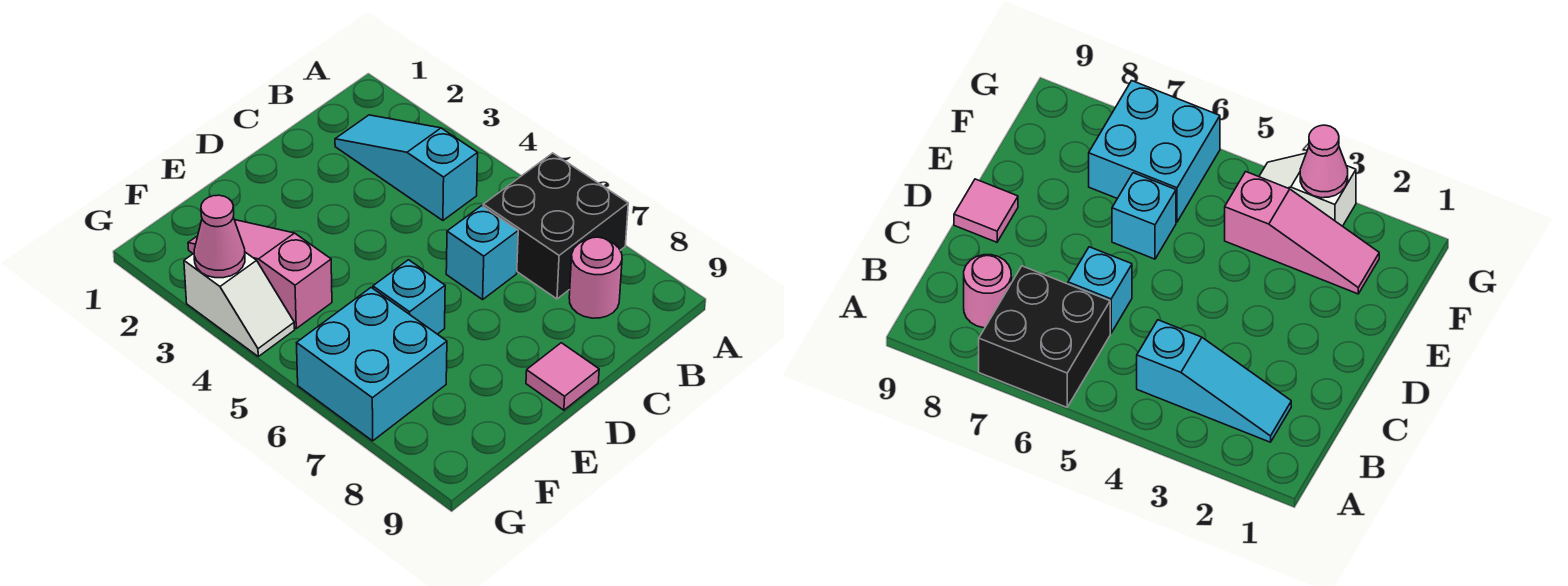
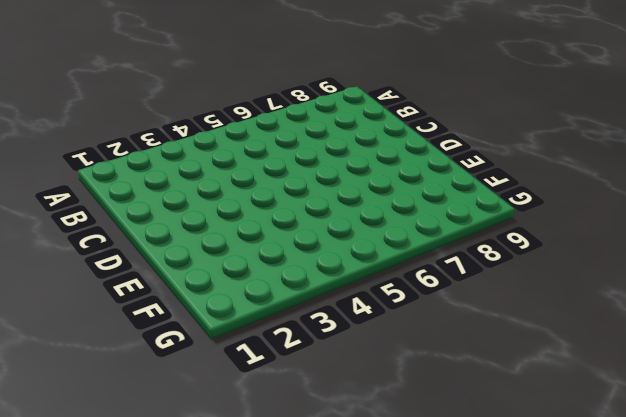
none -> black brick A6:B7 level 1
none -> cyan slope B2:B4 level 1 top 4

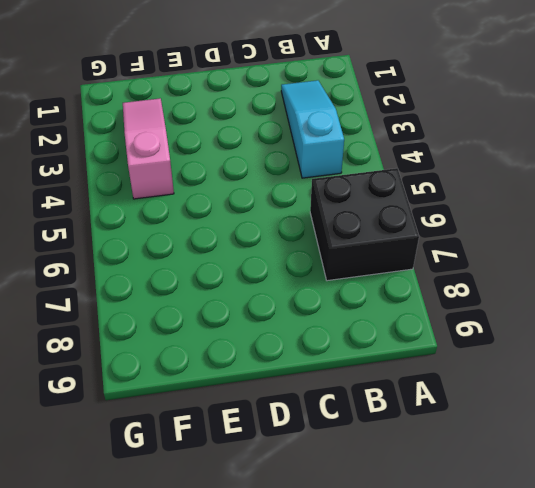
none -> pink round brick B8 level 1
none -> cyan brick C6 level 1

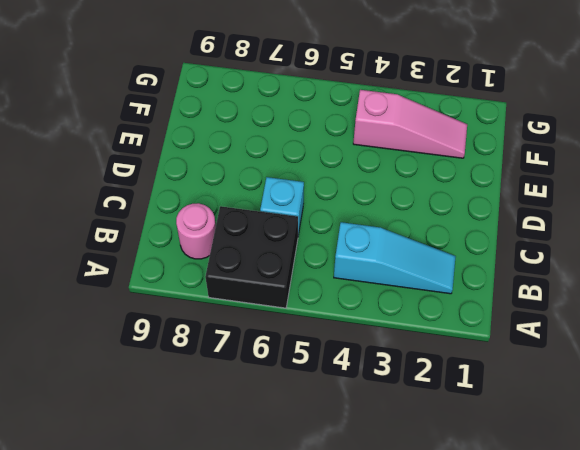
none -> pink tile D9 level 1
none -> cyan brick E6 level 1

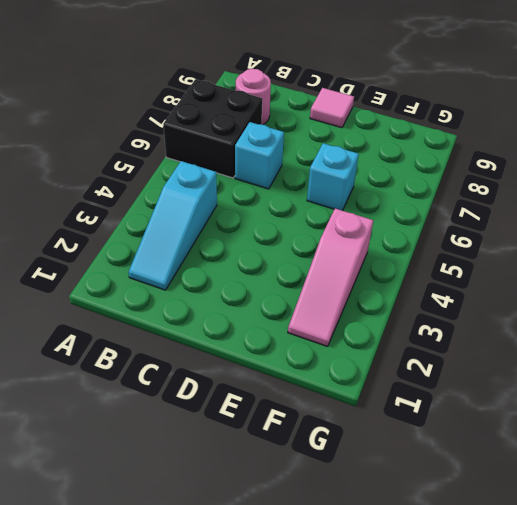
none -> cyan brick F6:G7 level 1
none -> white slope G3:G4 level 1 top 3

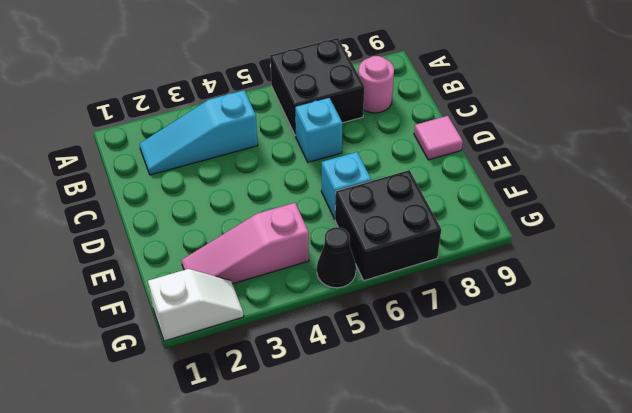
black brick F6:G7 level 1 -> cyan brick F6:G7 level 1
white slope G1:G2 level 1 top 1 -> white slope G3:G4 level 1 top 3
black cone G5 level 1 -> none
none -> pink cone G3 level 2

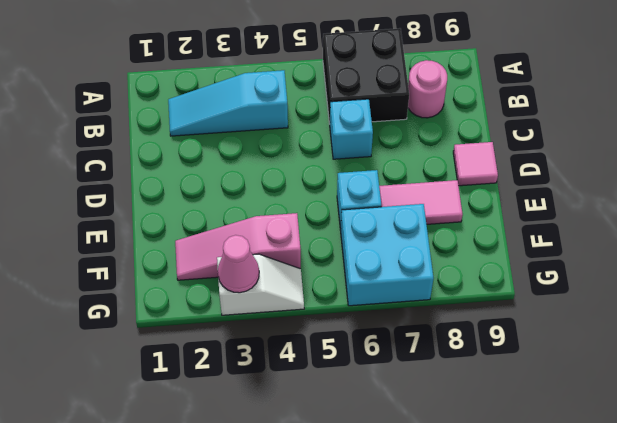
pink tile E7:E8 level 1 -> none

